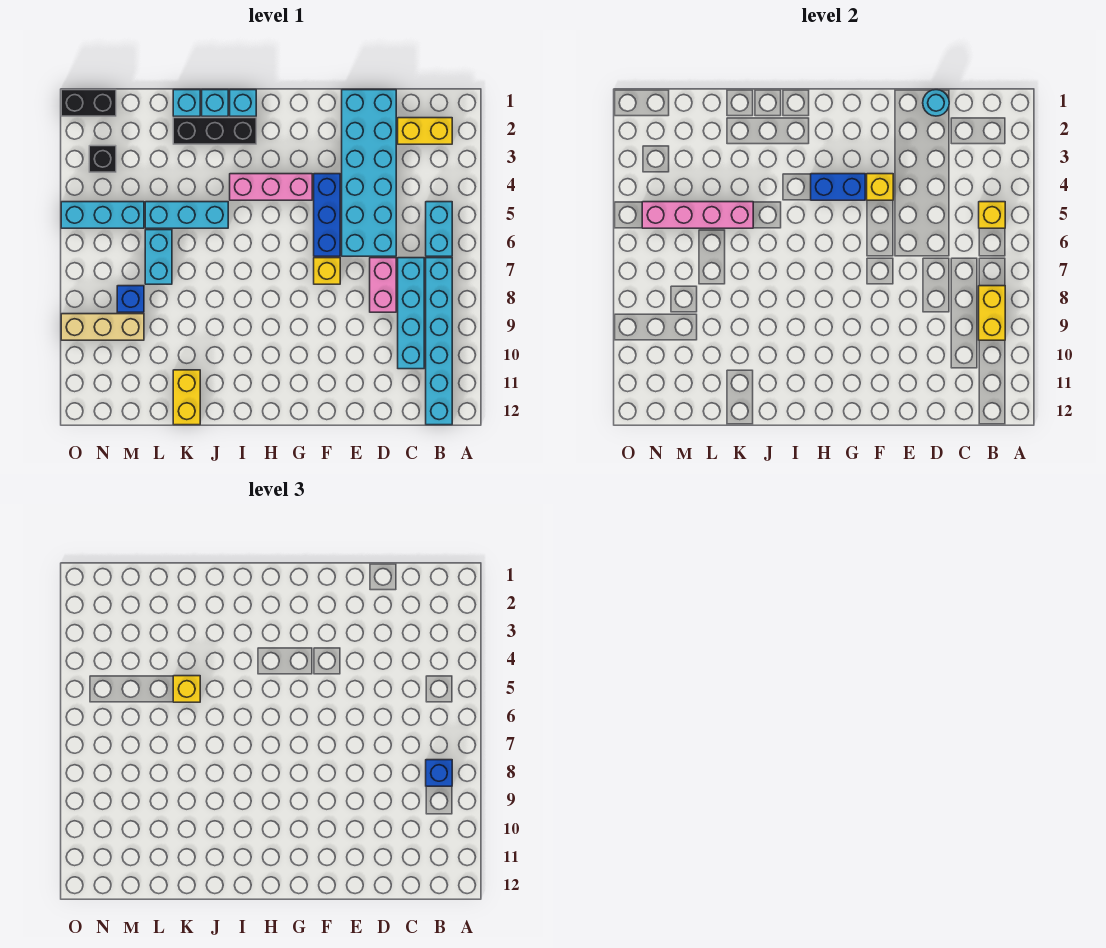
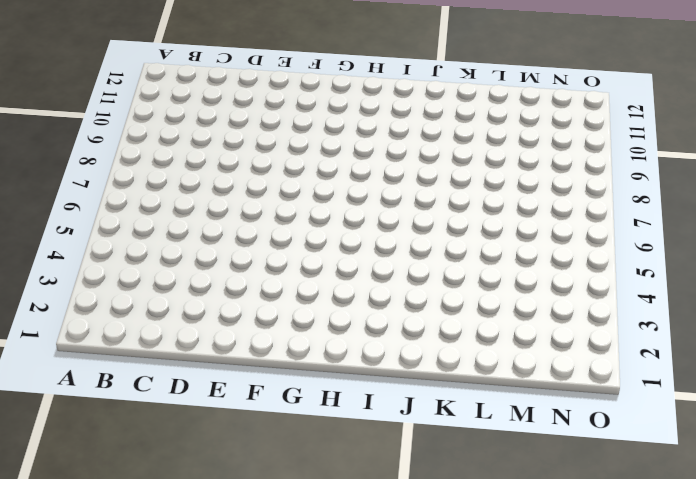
none -> yellow brick B2:C2 level 1
none -> cyan brick B5:B6 level 1
none -> cyan brick B7:B12 level 1

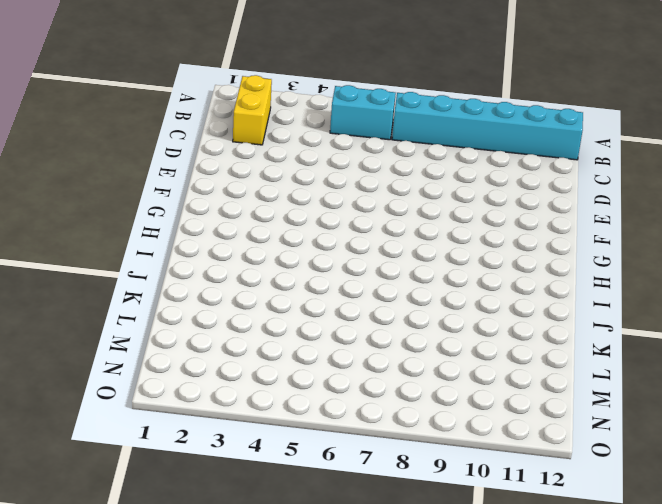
none -> cyan brick C7:C10 level 1
none -> cyan brick D1:E6 level 1
none -> pink brick D7:D8 level 1

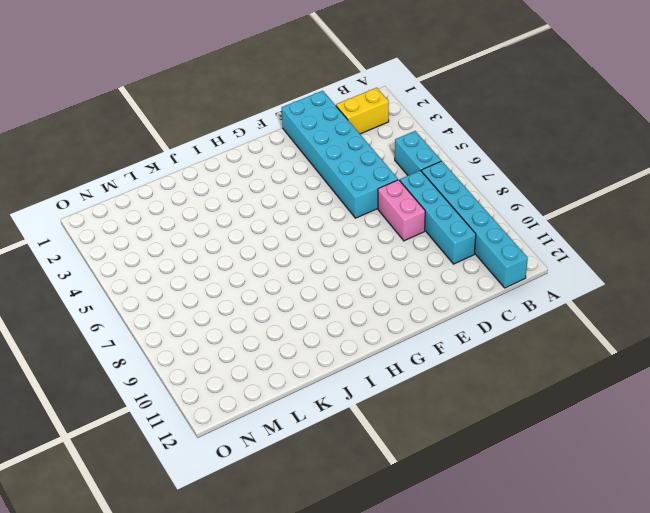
none -> blue brick F4:F6 level 1
none -> yellow brick F7 level 1
none -> pink brick G4:I4 level 1

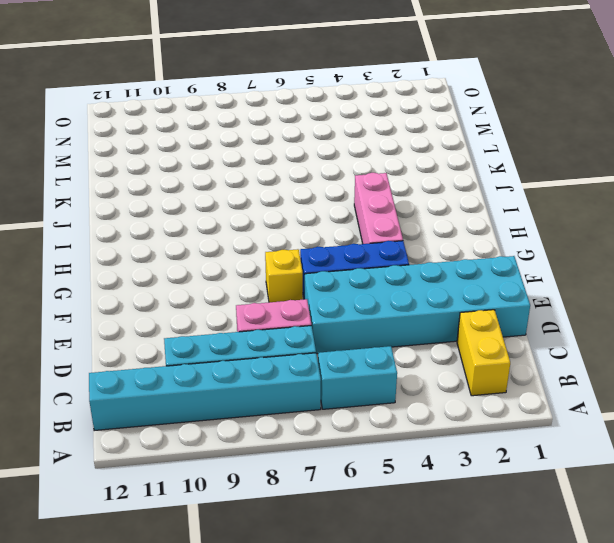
none -> cyan brick I1 level 1
none -> black brick I2:K2 level 1
none -> cyan brick J1 level 1

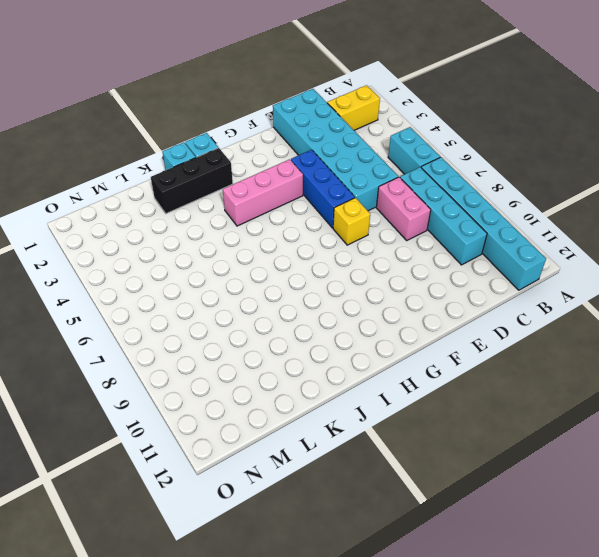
none -> cyan brick J5:L5 level 1
none -> cyan brick K1 level 1
none -> yellow brick K11:K12 level 1

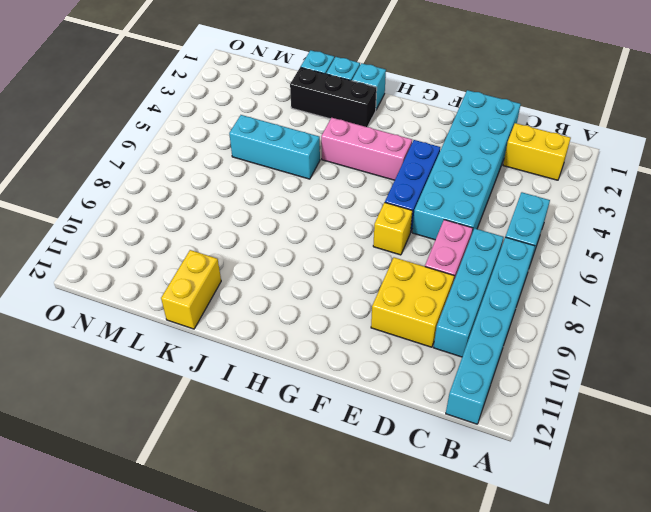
yellow brick D9:E10 level 1 -> none
none -> cyan brick L6:L7 level 1
none -> cyan brick M5:O5 level 1
none -> blue brick M8 level 1

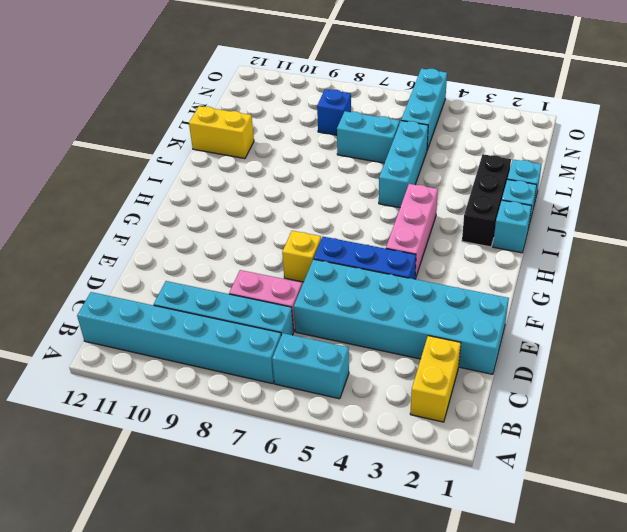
none -> tan brick M9:O9 level 1
none -> black brick N1:O1 level 1
none -> black brick N3 level 1

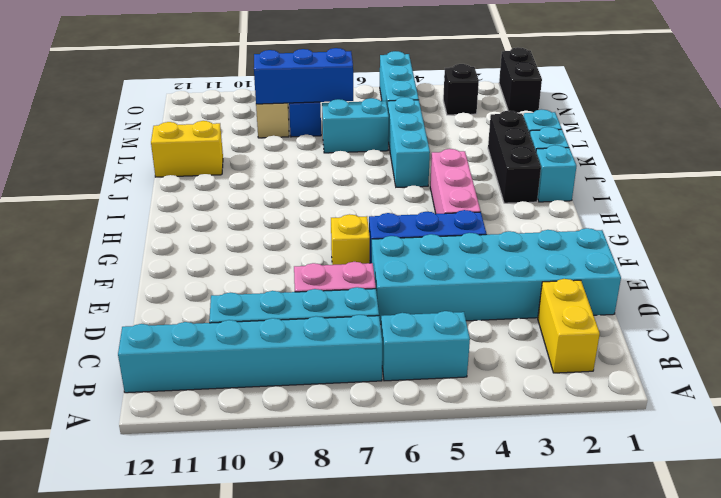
blue brick M7:M9 level 2 -> none
none -> yellow brick B5 level 2
none -> yellow brick B8:B9 level 2
none -> cyan round brick D1 level 2

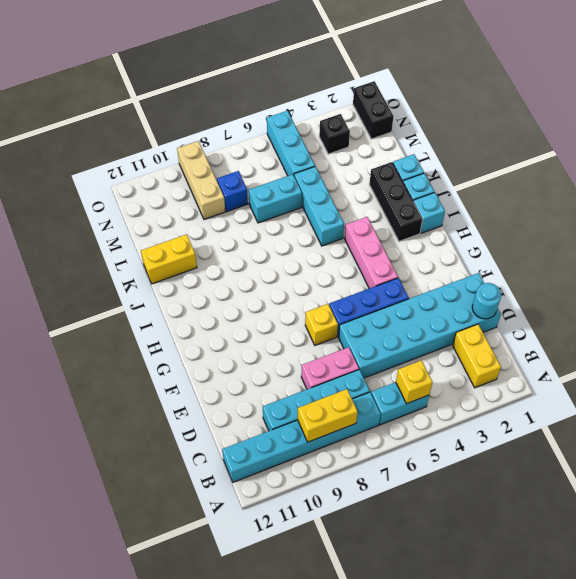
none -> yellow brick F4 level 2
none -> blue brick G4:H4 level 2
none -> pink brick K5:N5 level 2

